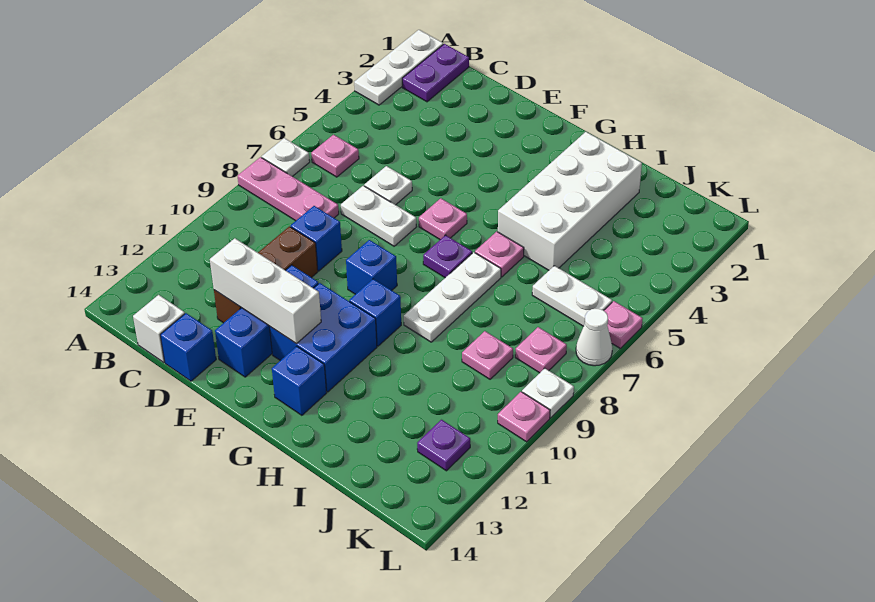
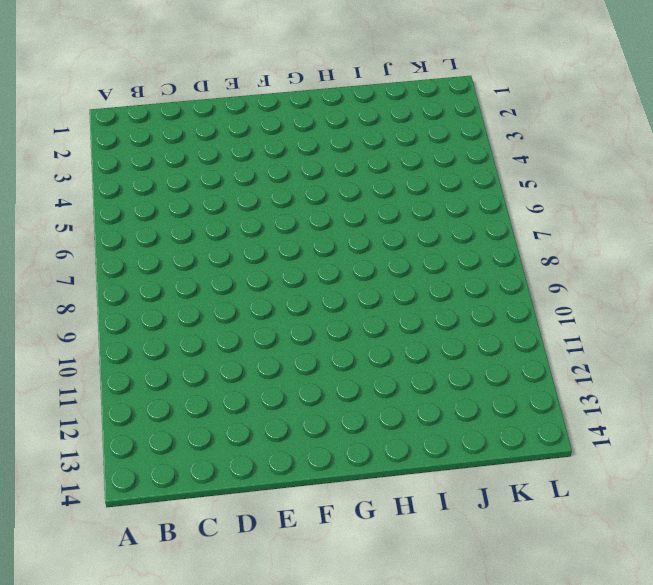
none -> white plate A1:A3 level 1
none -> white plate A7 level 1
none -> pink plate A8:C8 level 1
none -> purple plate B1:B2 level 1

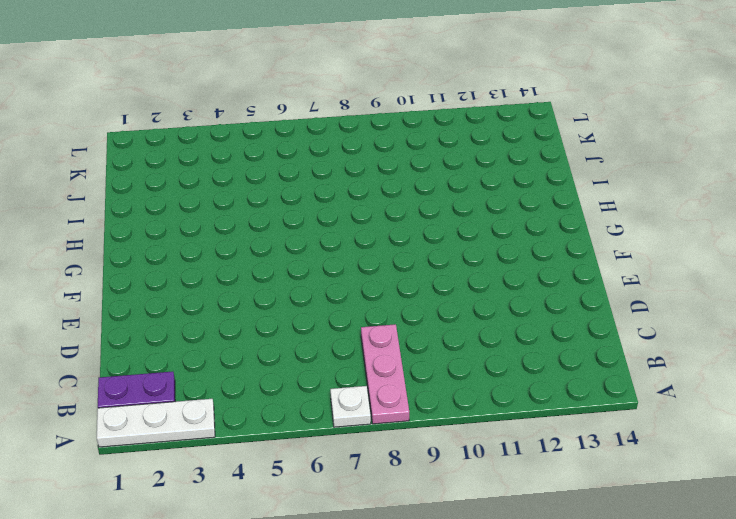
none -> pink plate B6 level 1
none -> white brick C14 level 1
none -> white plate D6 level 1
none -> white plate D7:E7 level 1

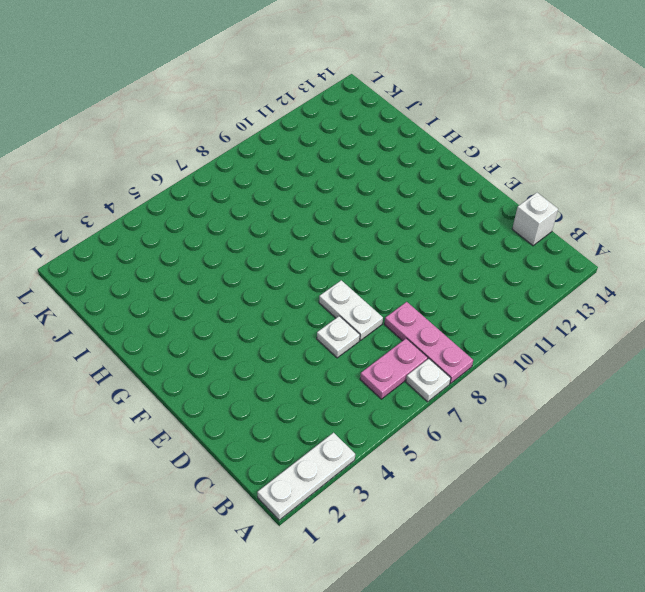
pink plate B6:B7 level 1 -> pink plate B6 level 1
none -> purple plate B1:B2 level 1
none -> blue brick D9 level 1
none -> brown brick D10:D12 level 1
none -> blue brick D14 level 1

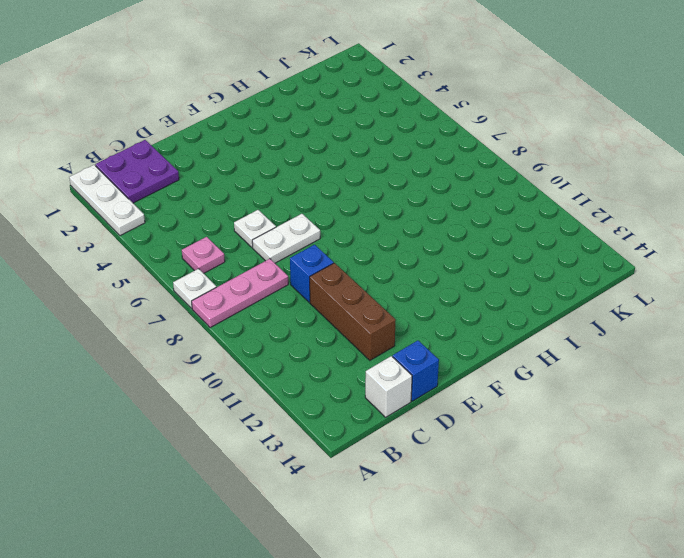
purple plate B1:C2 level 1 -> purple plate B1:B2 level 1
none -> blue brick E11:E13 level 1
none -> pink plate F6 level 1
none -> blue brick F9 level 1
none -> blue brick F11:G12 level 1

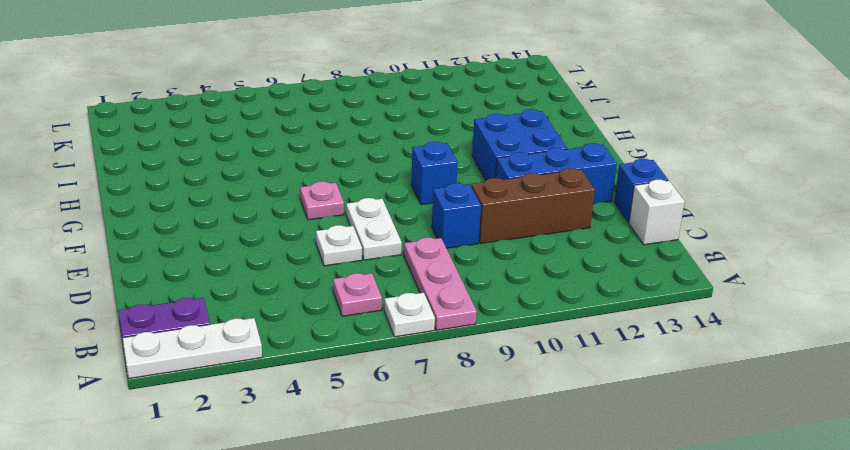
none -> purple plate G7 level 1
none -> blue brick G10 level 1
none -> blue brick G13 level 1
none -> white brick H2:I5 level 1

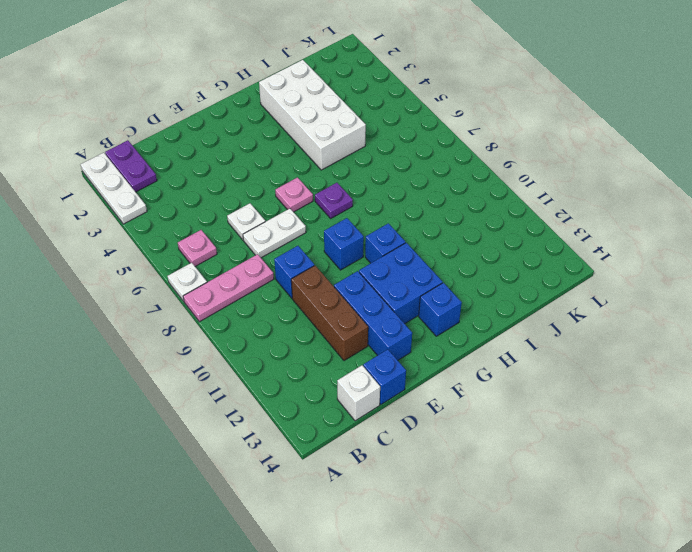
none -> pink plate H6 level 1
none -> white plate H7:H9 level 1
none -> white plate J6:K6 level 1
none -> pink plate J9 level 1

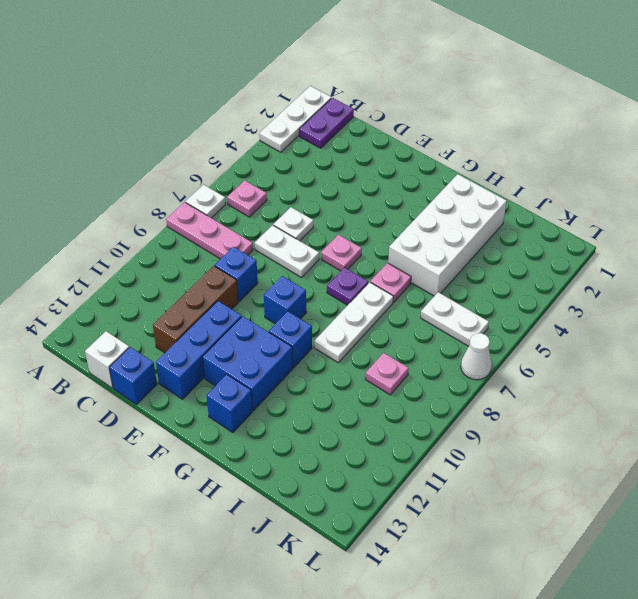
none -> pink plate K8 level 1
none -> purple plate K12 level 1
none -> pink plate L6 level 1
none -> white plate L9 level 1

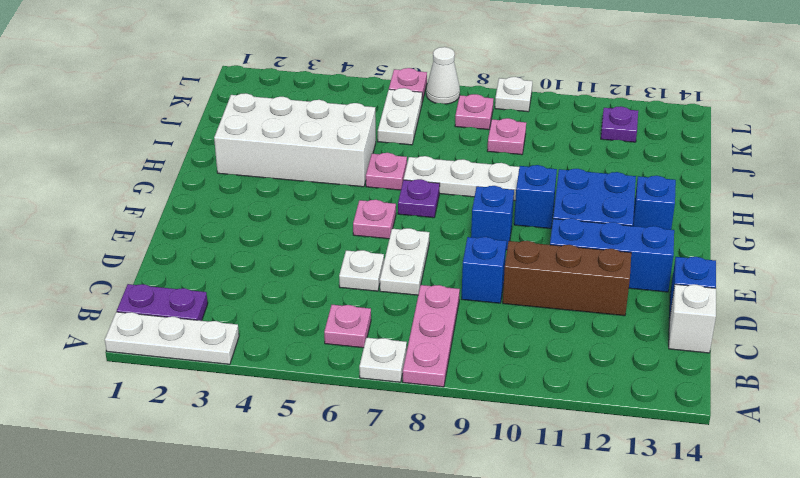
none -> pink plate L10 level 1
none -> white brick D12:F12 level 2

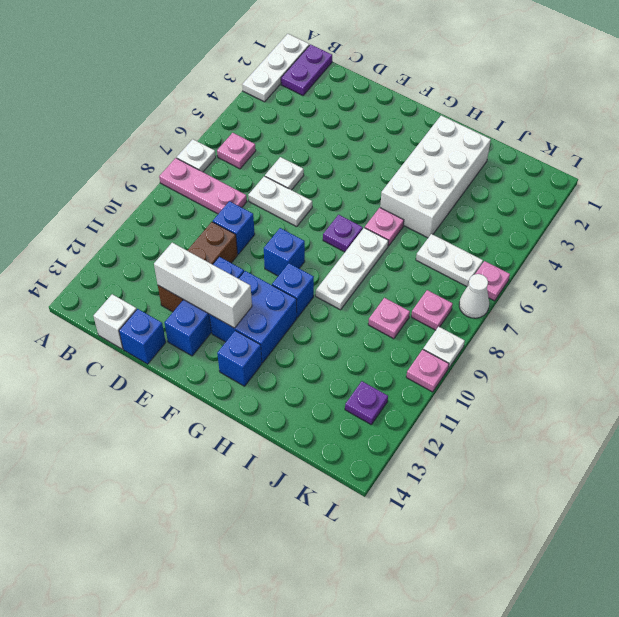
none -> pink plate F6 level 1

